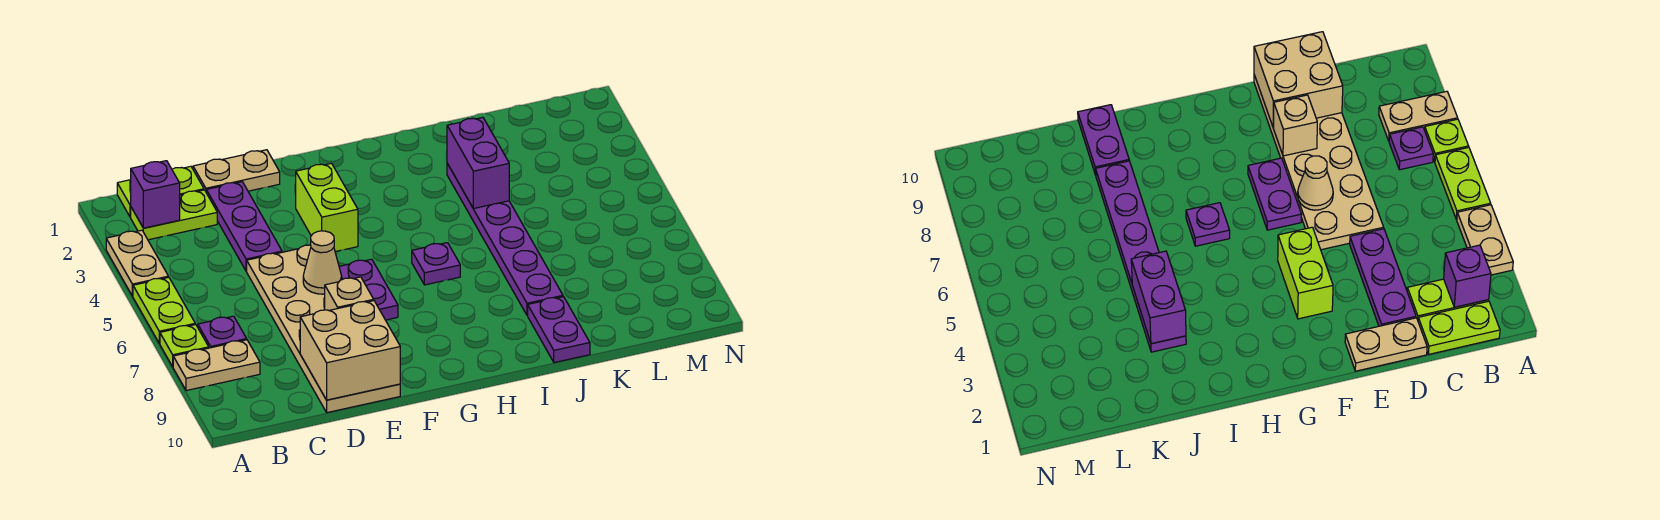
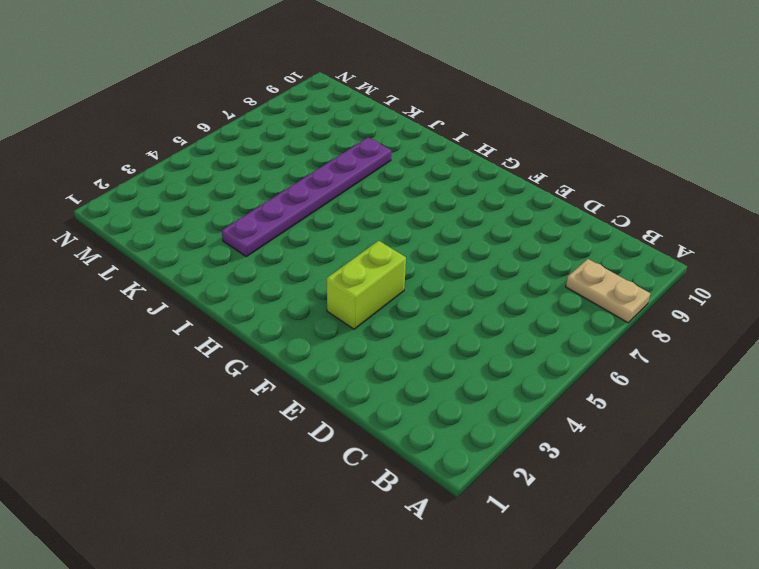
none -> tan plate A3:A4 level 1
none -> lime plate A5:A6 level 1
none -> lime plate A7 level 1

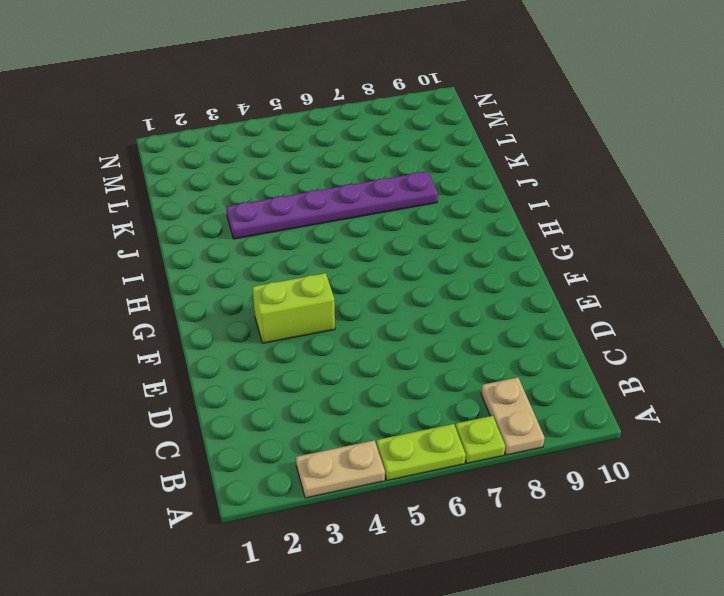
none -> lime plate B1:C1 level 1
none -> lime plate B2:C2 level 1
none -> purple plate B7 level 1

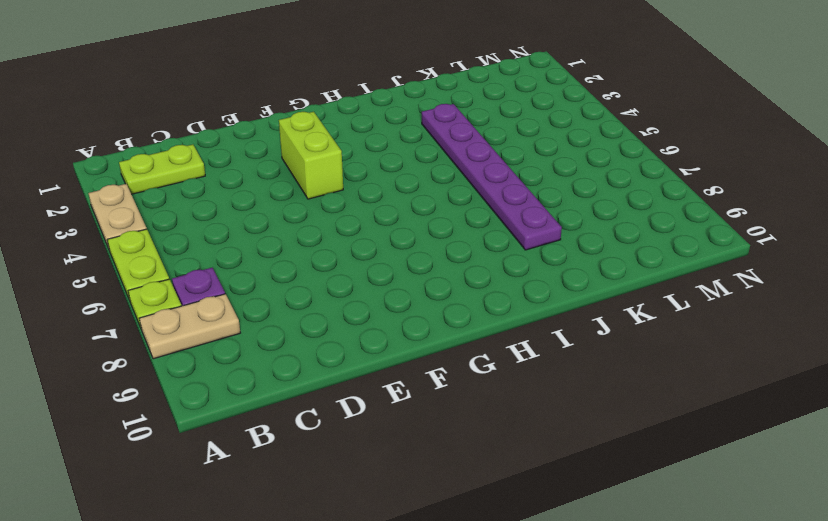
none -> lime plate B1:C1 level 1
none -> tan plate D1:E1 level 1
none -> purple plate D2:D4 level 1

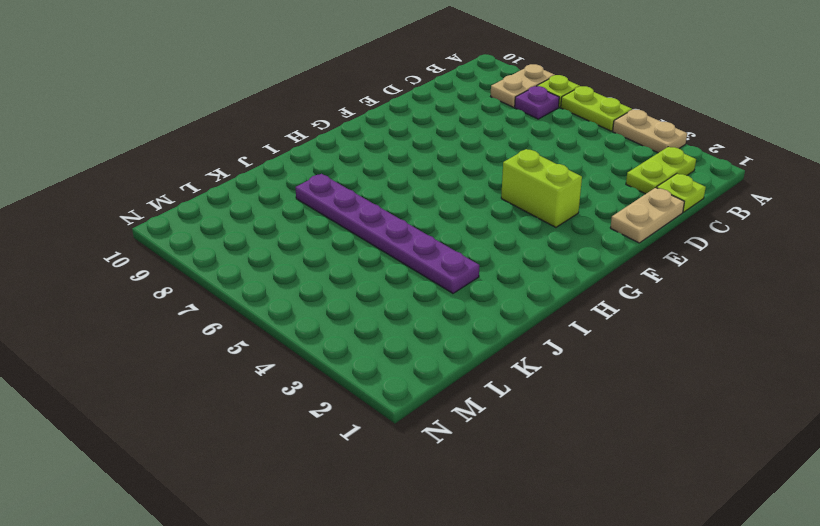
lime plate C1 level 1 -> lime plate B1:C1 level 1
none -> purple plate D2:D4 level 1
none -> tan plate D5:E10 level 1
none -> purple plate F6:F7 level 1

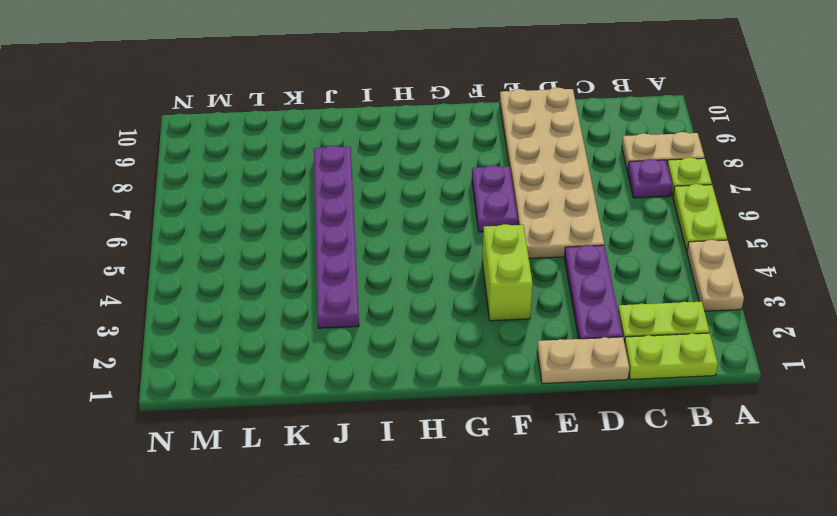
none -> purple plate H6 level 1
none -> purple plate J9:J10 level 1
none -> purple brick B2 level 2

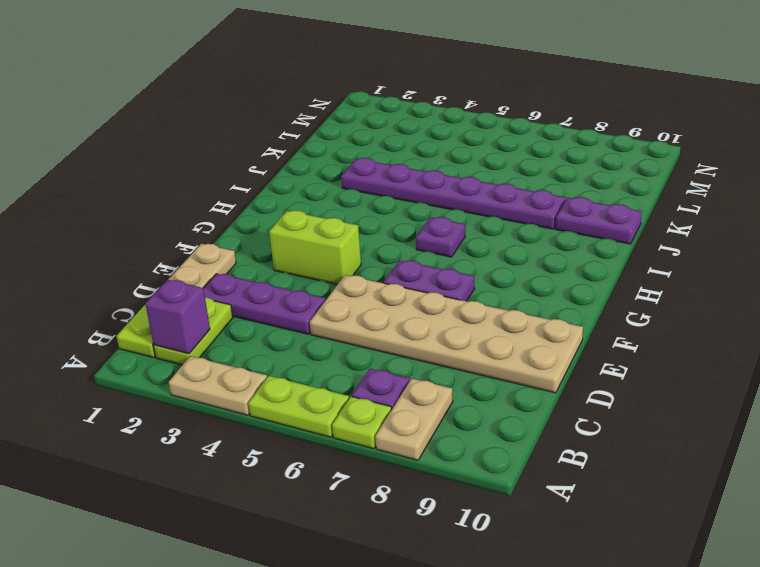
none -> tan brick D9:E10 level 2
none -> tan cone E6 level 2
none -> tan brick E8 level 2

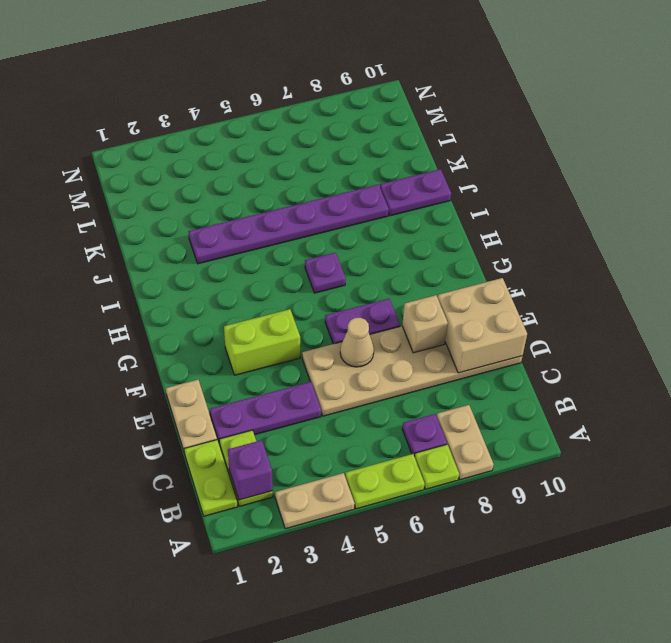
none -> purple brick J3:J4 level 2

